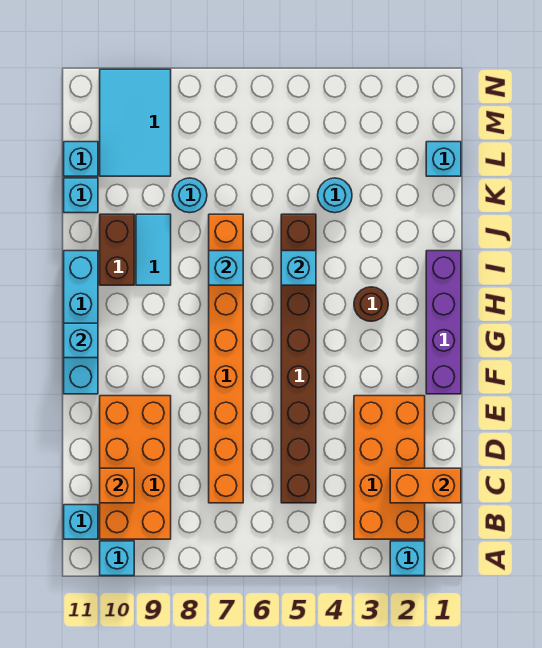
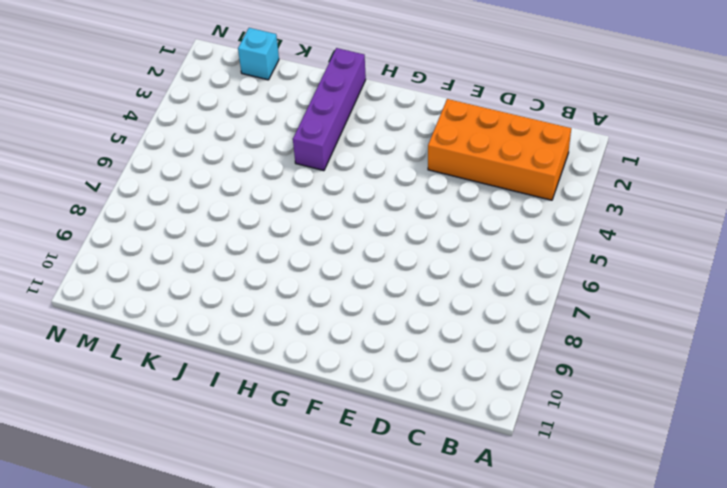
purple brick I1:I4 level 1 -> purple brick F1:I1 level 1
none -> cyan brick A2 level 1
none -> cyan brick A10 level 1
none -> orange brick B9:E10 level 1

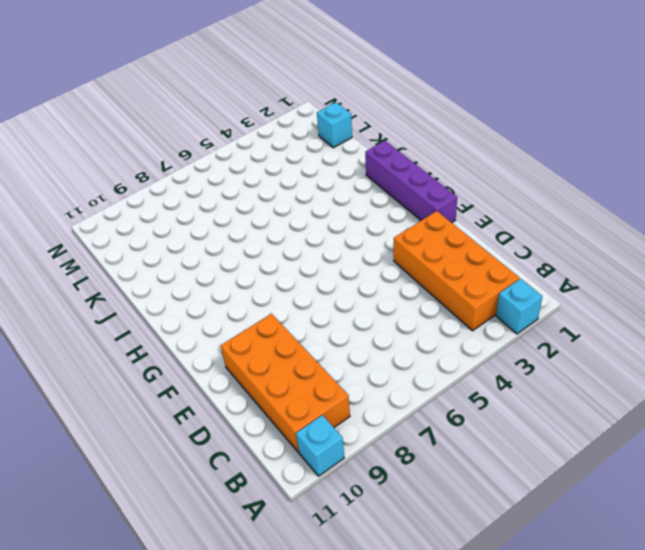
none -> cyan brick B11 level 1
none -> brown brick C5:J5 level 1
none -> orange brick C7:J7 level 1

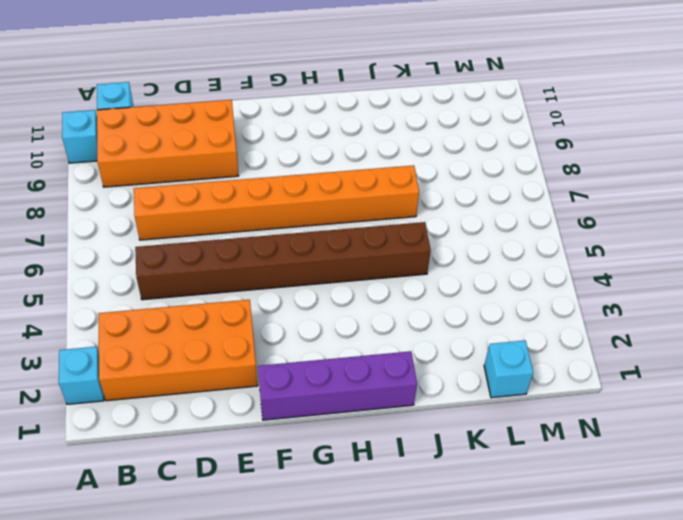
none -> cyan brick F11:I11 level 1
none -> brown round brick H3 level 1
none -> cyan tile I9:J9 level 1

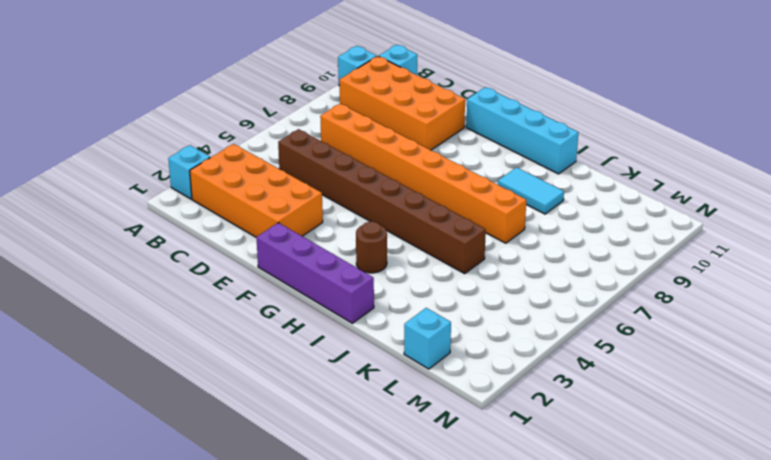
none -> brown brick I10:J10 level 1
none -> cyan round brick K4 level 1
none -> cyan round brick K8 level 1

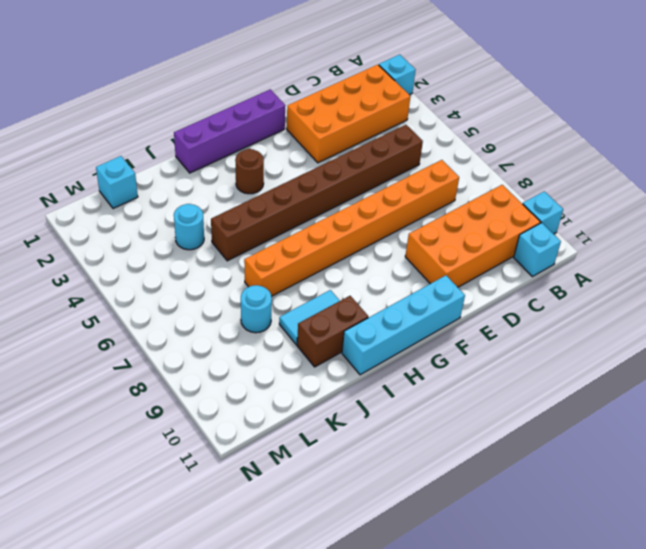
none -> cyan brick K11 level 1
none -> cyan tile L9:N10 level 1
none -> cyan brick L11 level 1

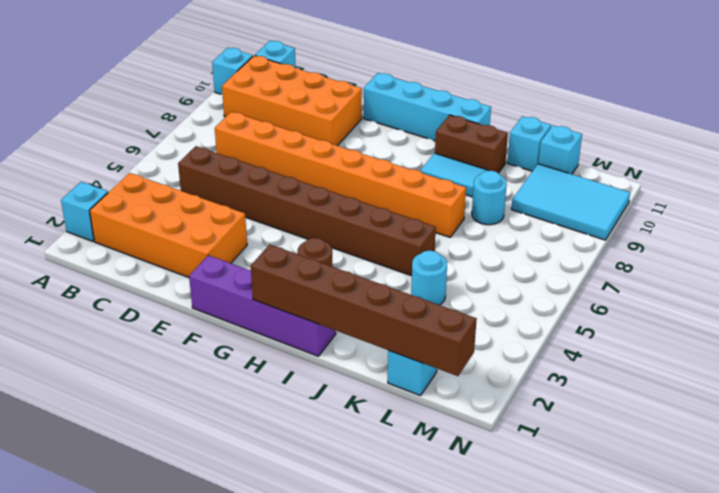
brown brick H1:M1 level 2 -> none
none -> orange brick C1:C2 level 2
none -> orange brick C10 level 2
none -> cyan brick G11 level 2

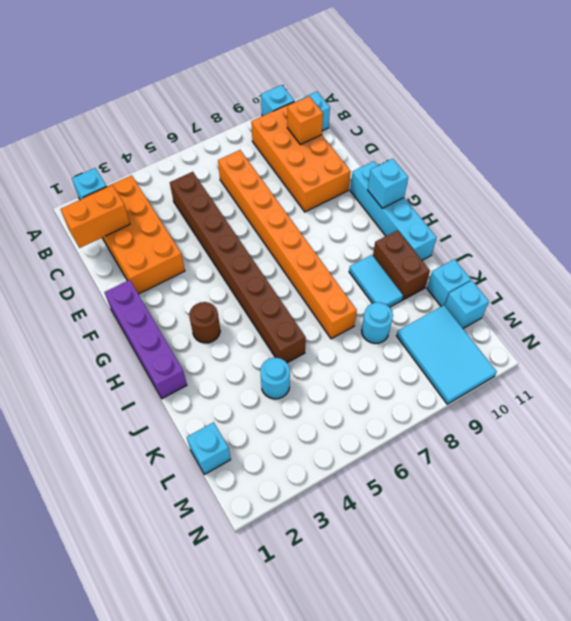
none -> cyan brick I5 level 2
none -> cyan brick I7 level 2

